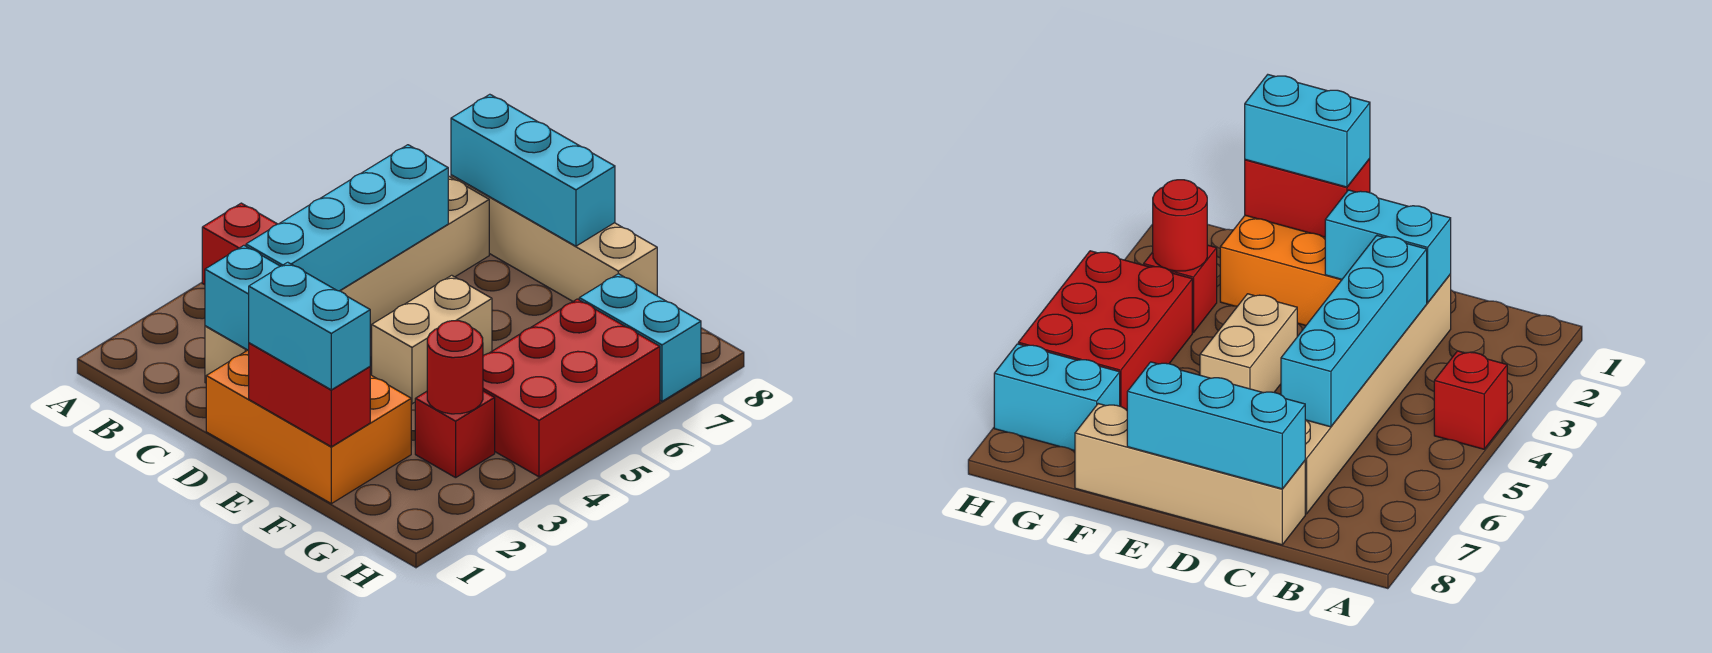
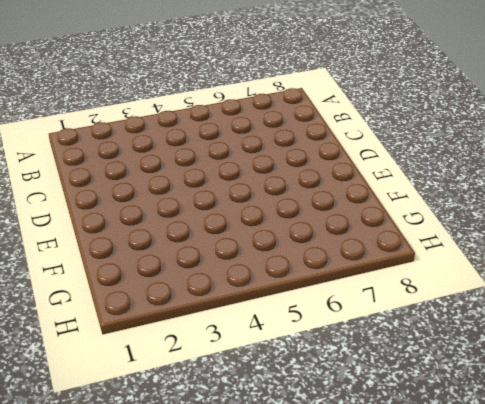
none -> red brick A4 level 1
none -> tan brick C2:C7 level 1
none -> tan brick C8:F8 level 1

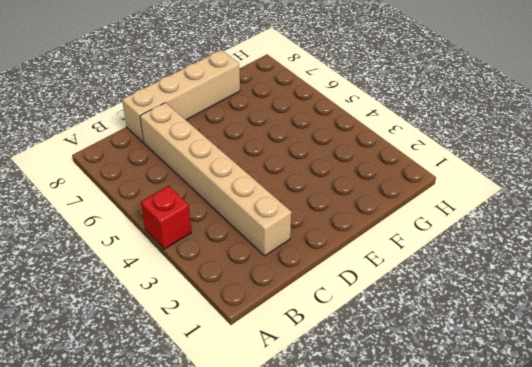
none -> orange brick D1:F2 level 1
none -> tan brick E4:E5 level 1
none -> red brick G3 level 1

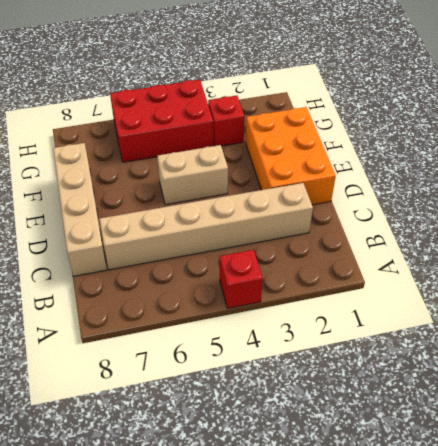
none -> cyan brick G7:H7 level 1
none -> cyan brick C2:D2 level 2
none -> cyan brick C3:C6 level 2

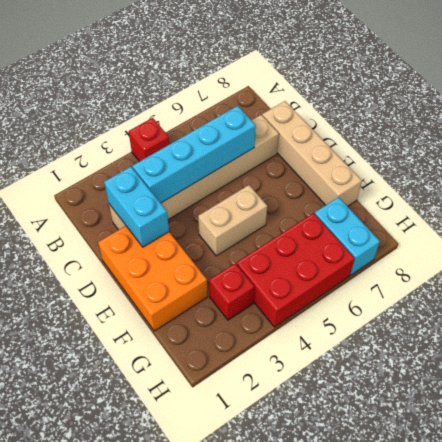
none -> cyan brick C8:E8 level 2
none -> red brick E1:F1 level 2
none -> red round brick G3 level 2

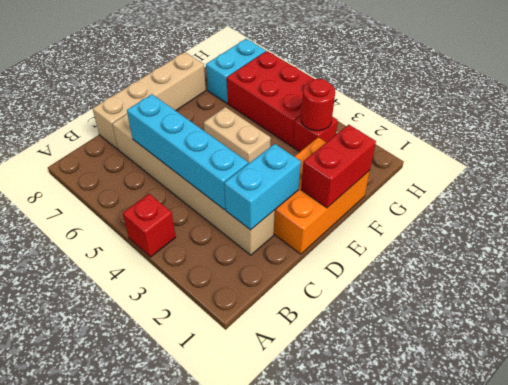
none -> cyan brick C8:E8 level 2
none -> cyan brick E1:F1 level 3

